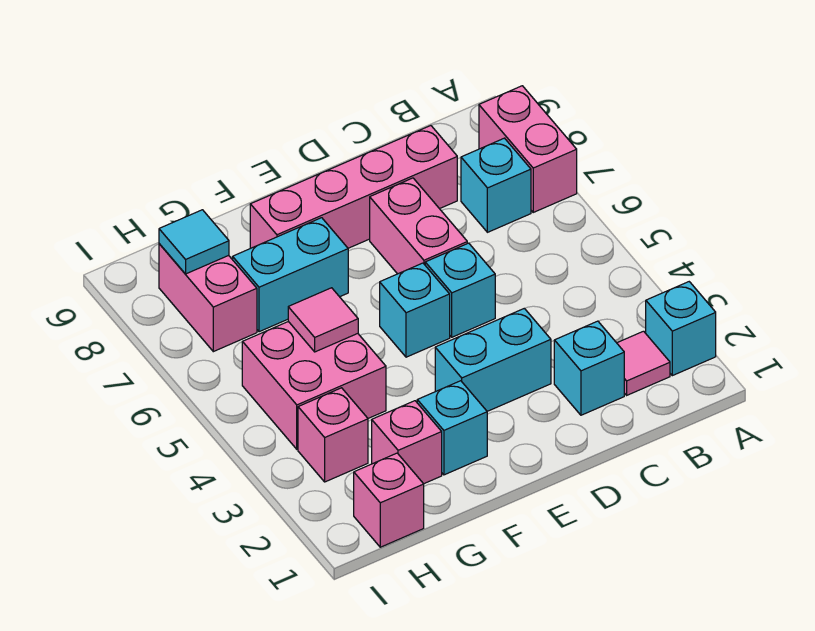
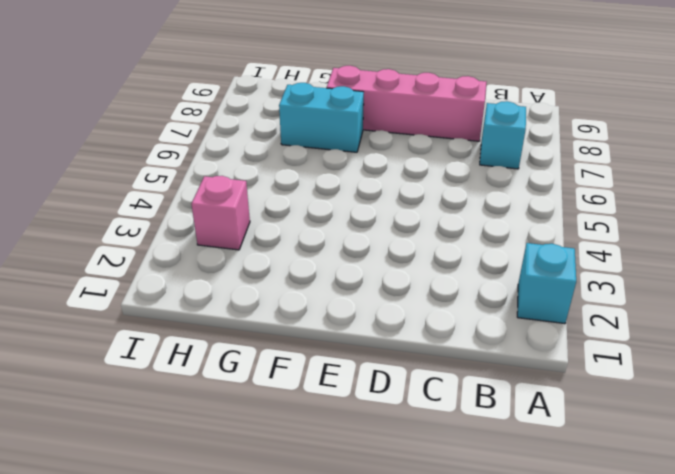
none -> pink brick A7:A8 level 1
none -> pink tile B2 level 1
none -> cyan brick C2 level 1

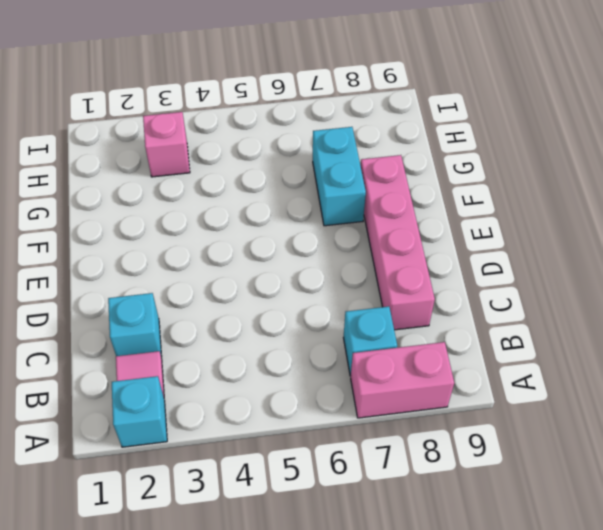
none -> cyan brick D3:E3 level 1
none -> cyan brick D5 level 1
none -> pink brick D6:D7 level 1

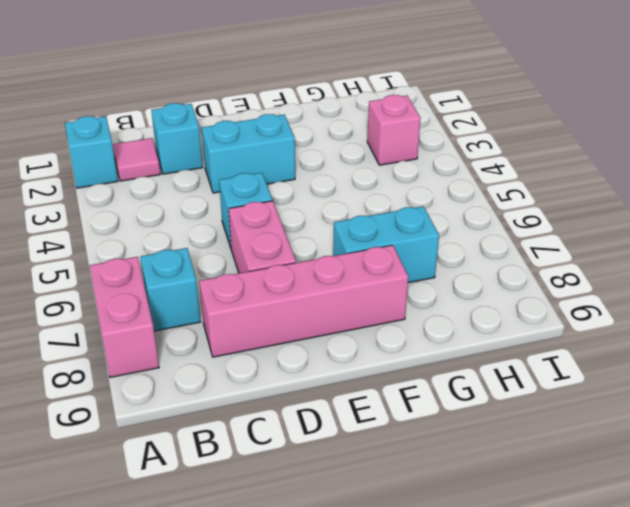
none -> cyan brick E5 level 1
none -> cyan brick F2 level 1
none -> pink brick G2 level 1

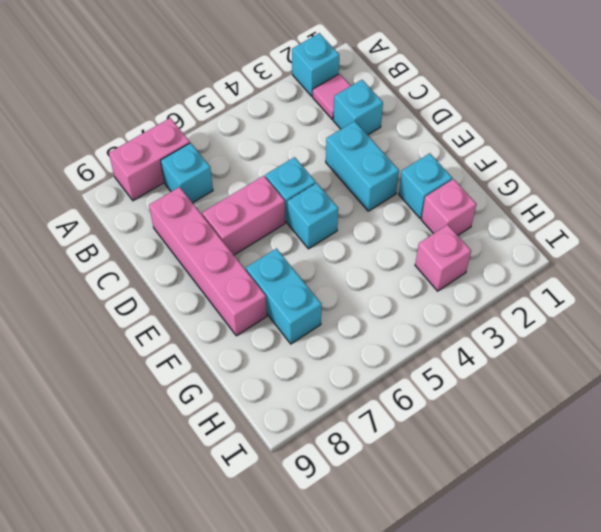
none -> pink brick G4:H5 level 1
none -> pink brick H1 level 1
none -> pink brick H7:H8 level 1

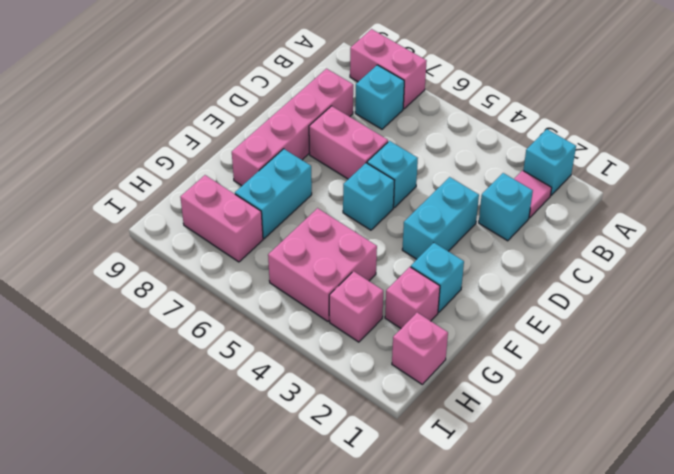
none -> pink tile G5 level 2
none -> cyan tile H8 level 2

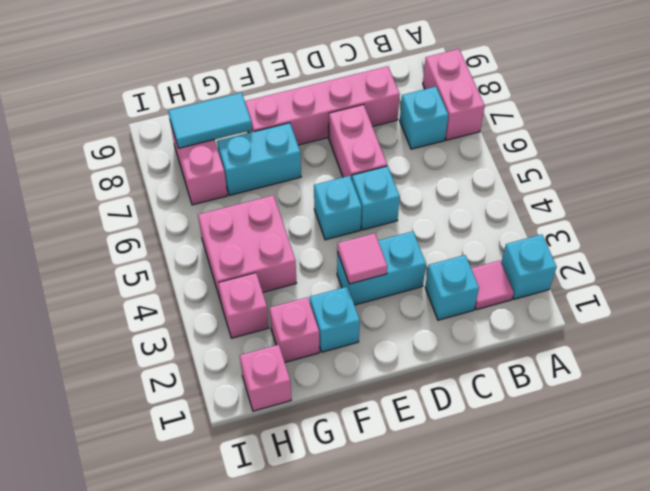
pink tile E3 level 2 -> pink tile G5 level 2
cyan tile G8:H8 level 2 -> cyan tile H8 level 2

